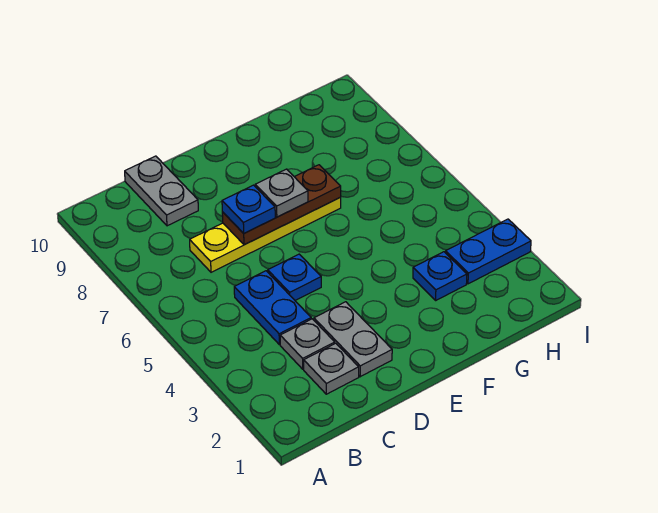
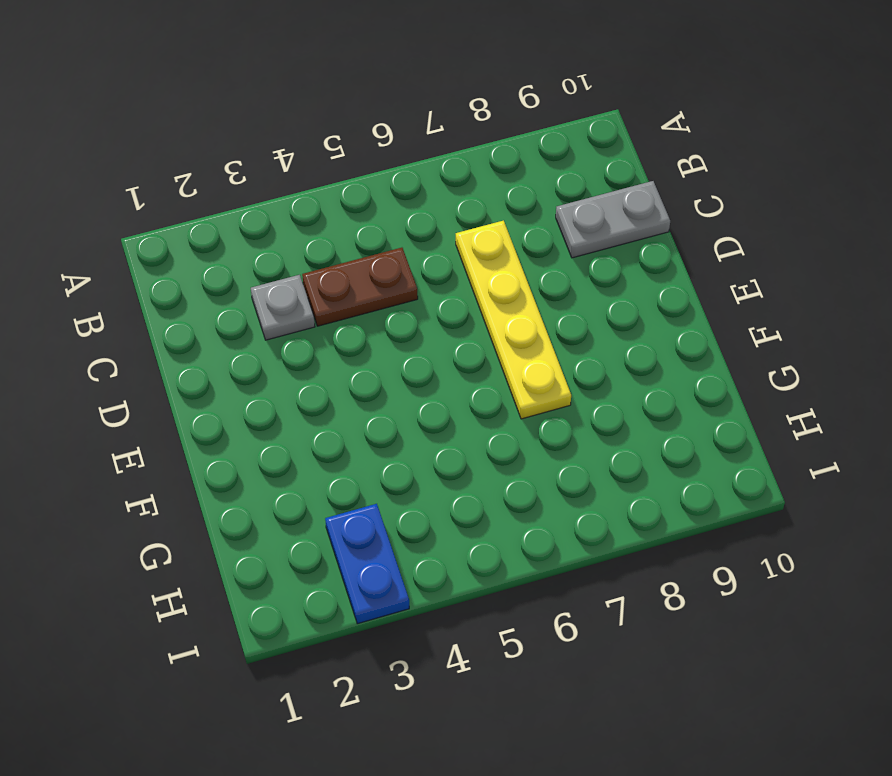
brown plate C4:C5 level 1 -> blue plate C4:C5 level 1
none -> grey plate C2 level 1
none -> grey plate D2:D3 level 1
none -> blue plate D5 level 1

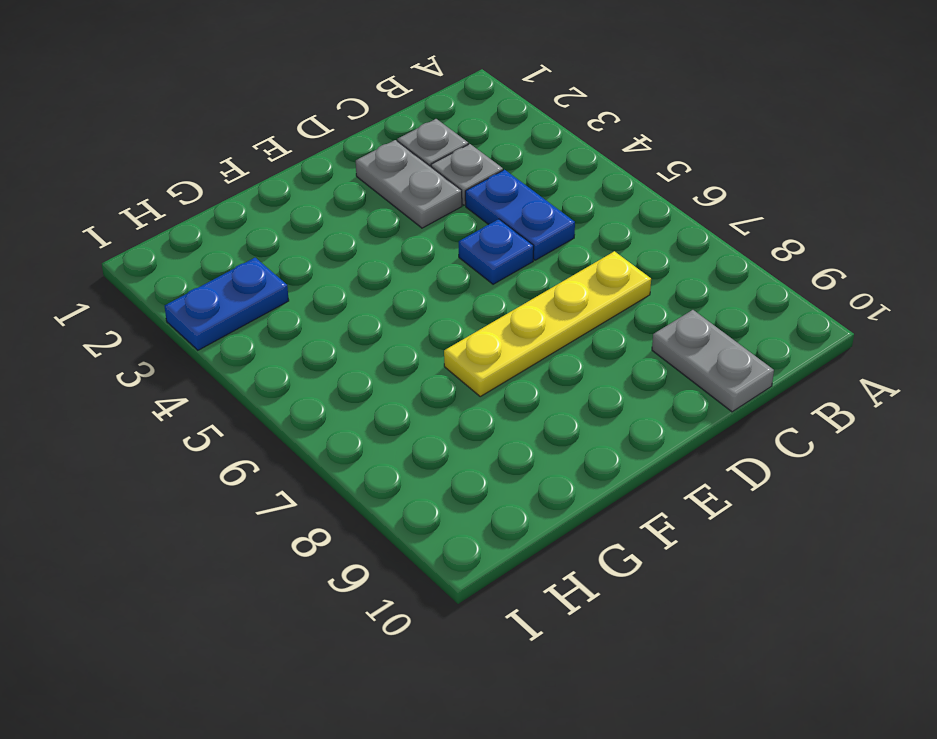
none -> blue plate G3 level 1
none -> brown plate D7:F7 level 2
none -> blue plate D7 level 3

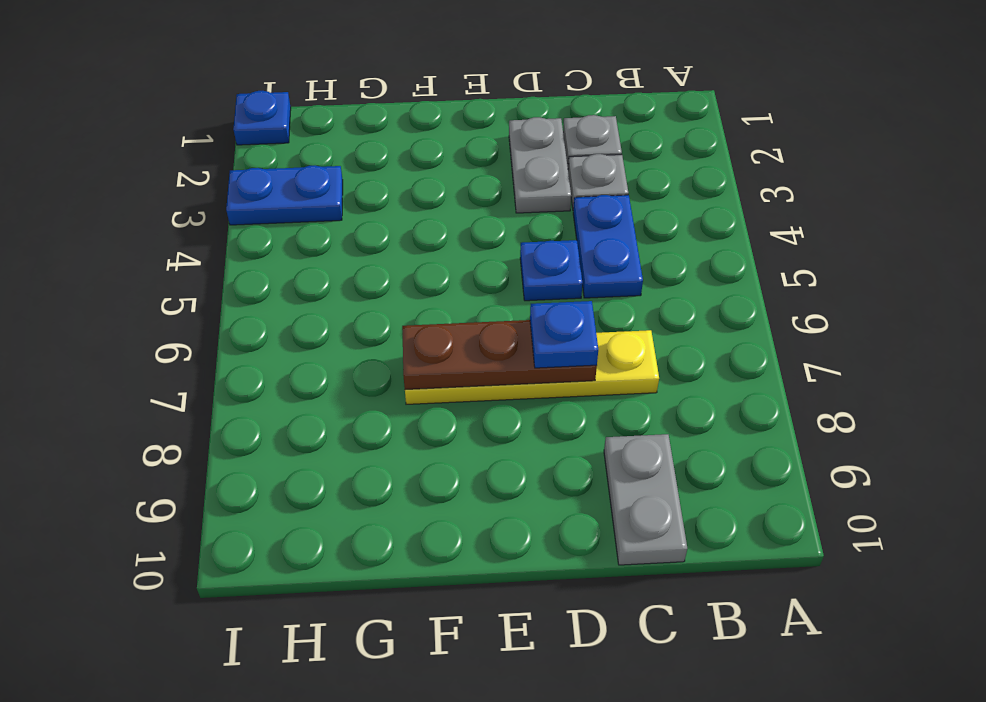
blue plate I1 level 1 -> blue plate G3 level 1
none -> grey plate E7 level 3

